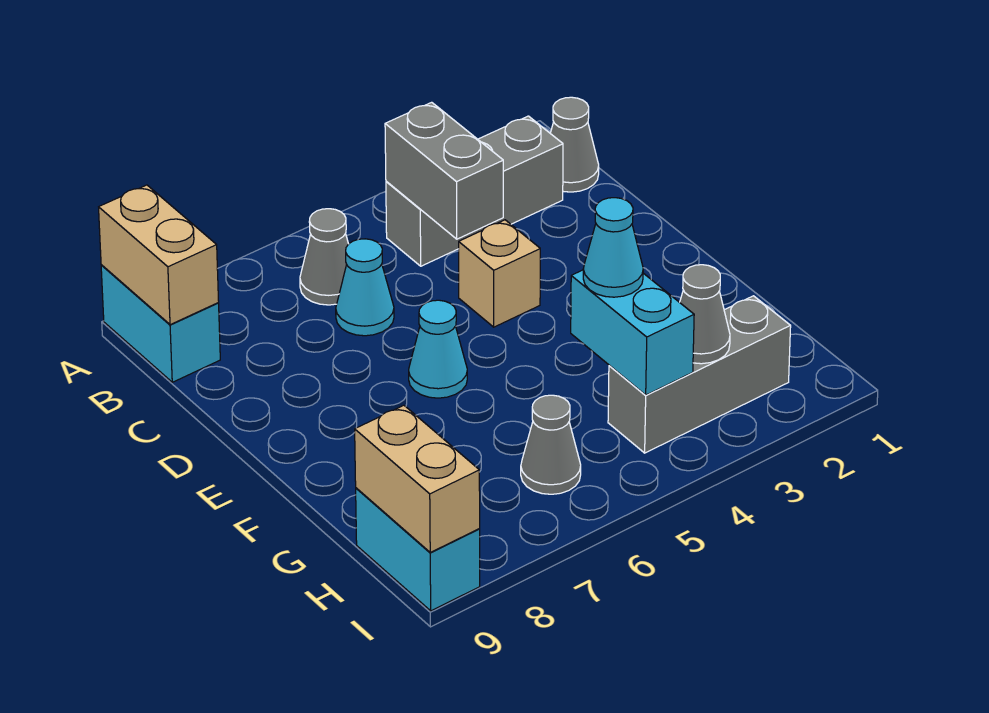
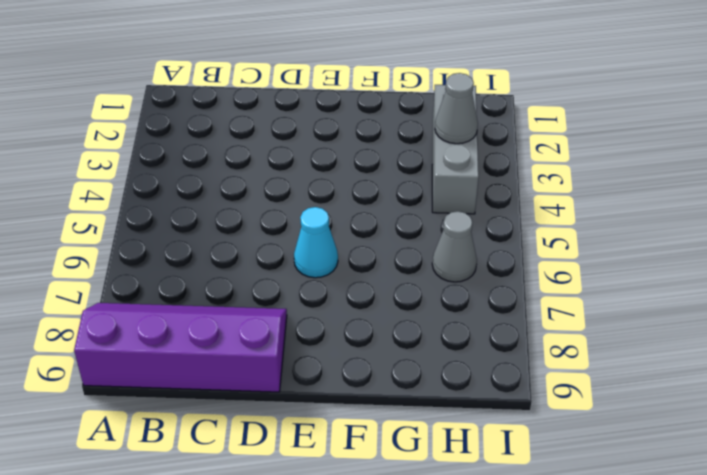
purple slope A8:D9 level 1 top 9 -> cyan brick A9:B9 level 1
none -> grey cone B1 level 1
none -> grey brick B2:B4 level 1
none -> grey cone B6 level 1

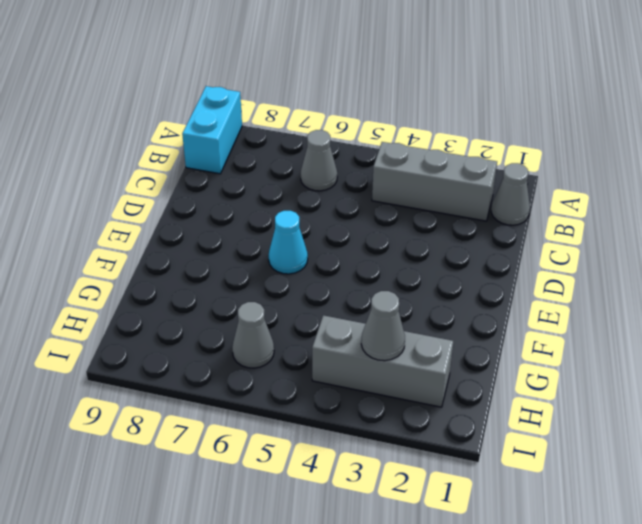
none -> cyan cone C6 level 1
none -> tan brick D4 level 1
none -> cyan brick H9:I9 level 1

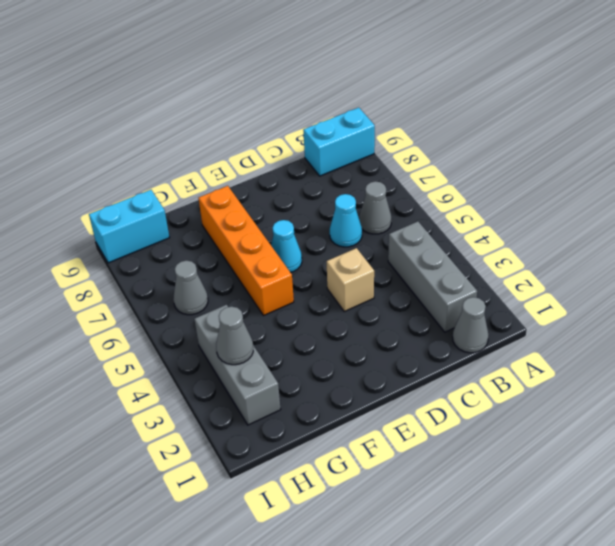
orange brick F5:F8 level 1 -> none
none -> tan brick A9:B9 level 2
none -> grey brick B4:C4 level 2
none -> cyan brick G4:H4 level 2

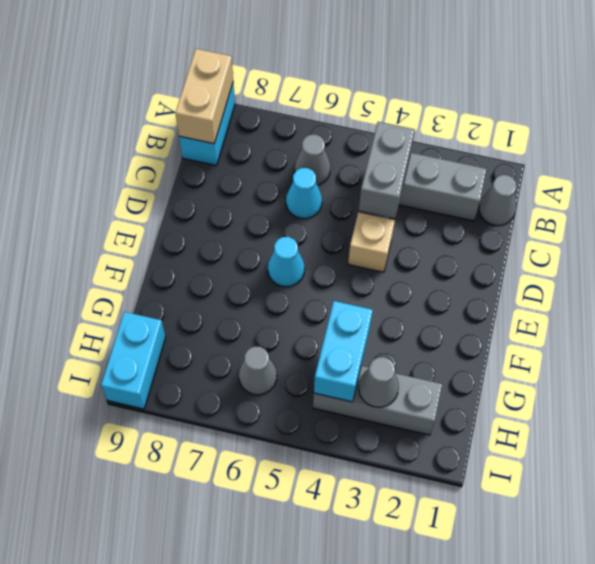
none -> tan brick H9:I9 level 2
none -> cyan cone G4 level 3

